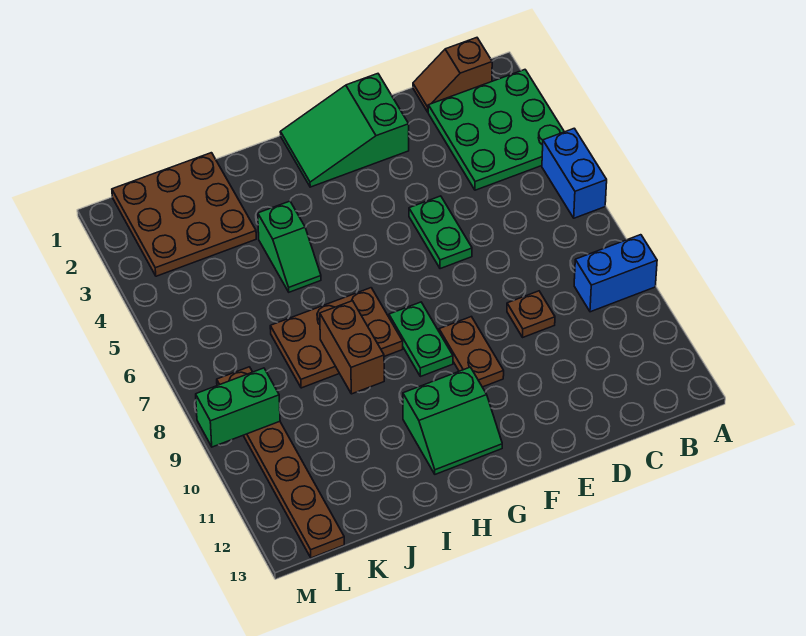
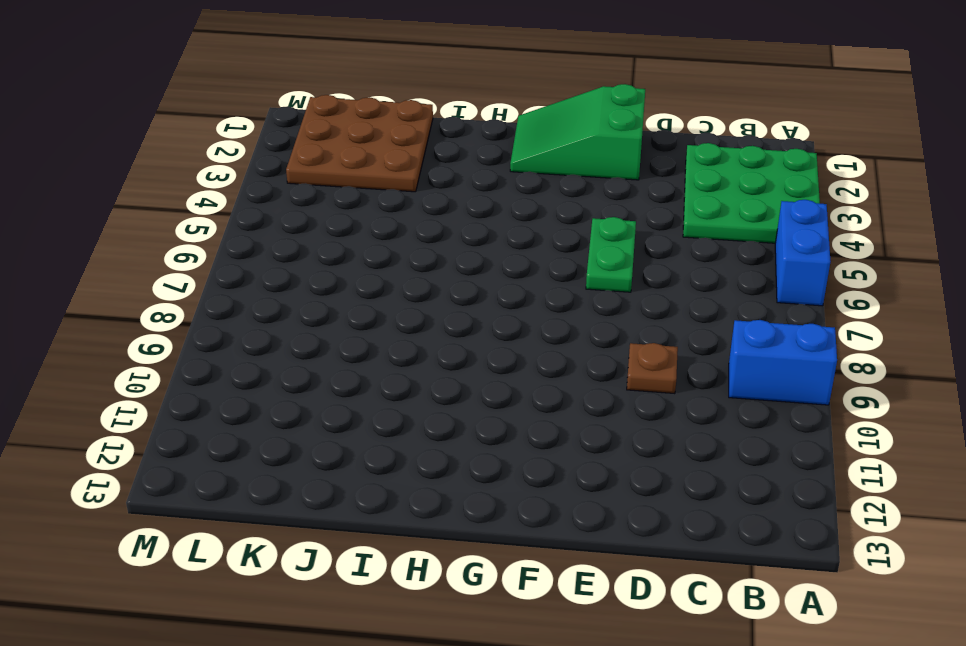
none -> brown slope B1:C1 level 1 top B
none -> brown plate F9:F10 level 1
none -> green plate G8:G9 level 1

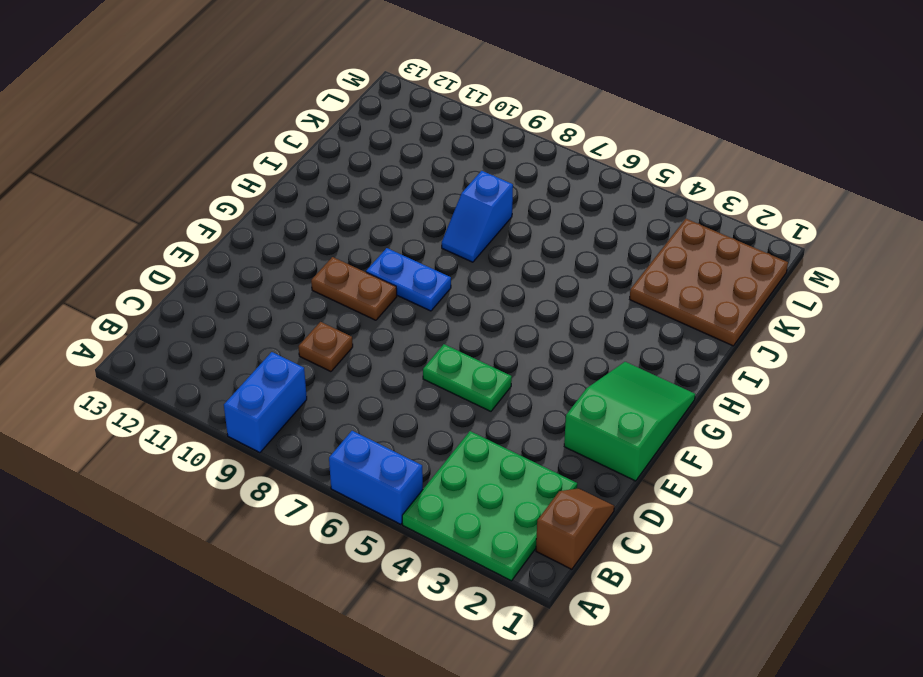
blue plate G8:G9 level 1 -> green plate G8:G9 level 1
blue slope I8:J8 level 1 top J -> brown plate H7:J8 level 1
none -> green slope G11:H12 level 1 top 11
none -> green slope I4:I5 level 1 top 4
none -> brown plate L8:L13 level 1

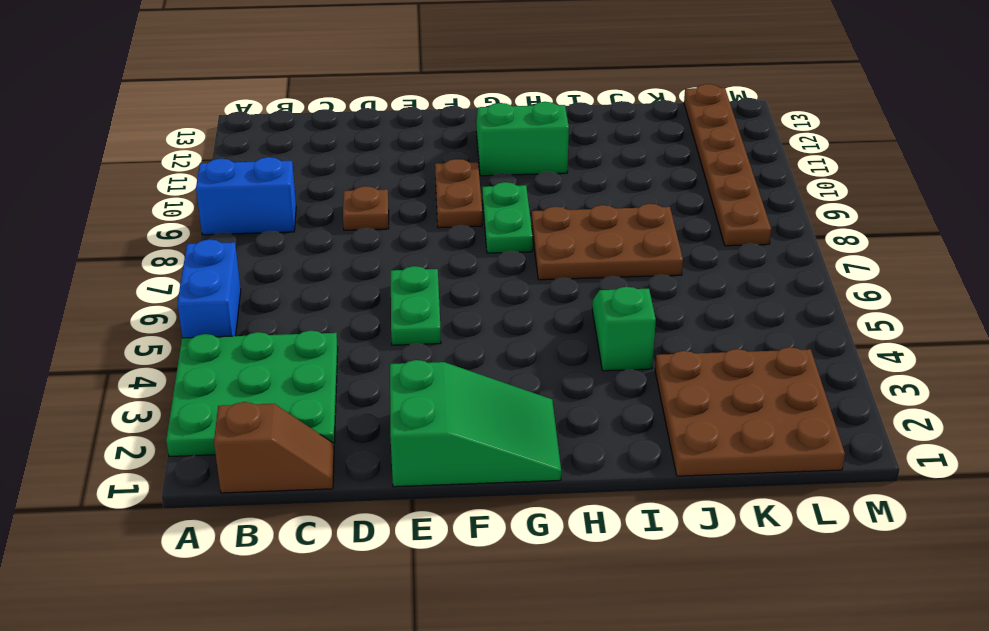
none -> brown brick I8:I9 level 2
none -> green brick L9:M9 level 2

